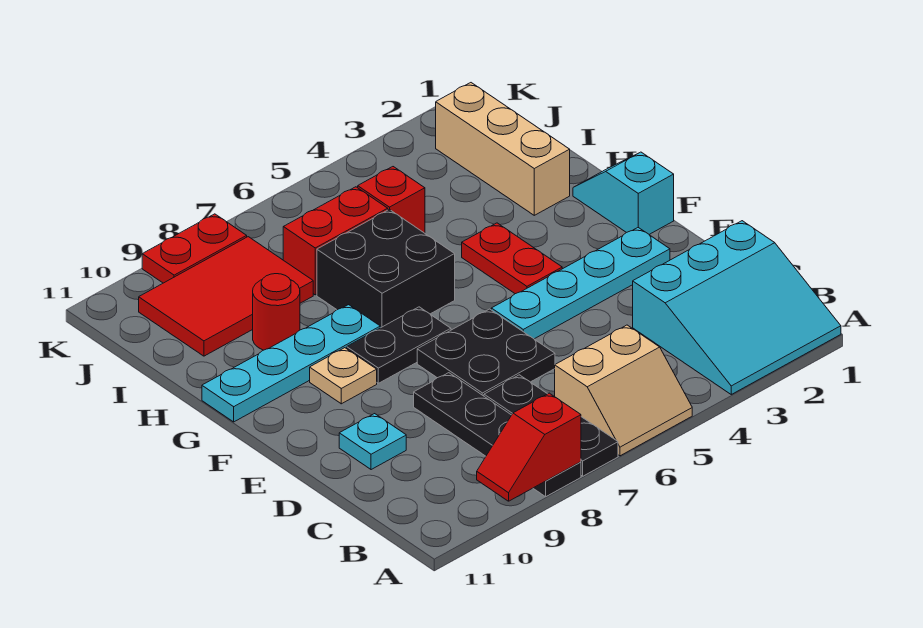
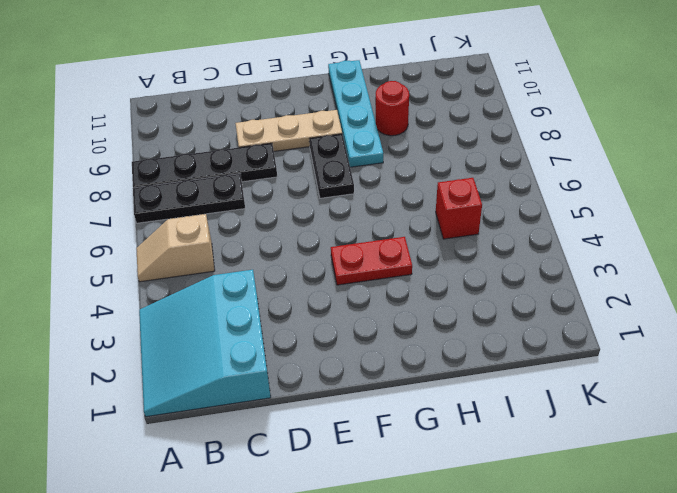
tan slope A5:B5 level 1 top B -> tan slope A5:B6 level 1 top B
tan plate D9:F9 level 1 -> tan plate F9 level 1
none -> black plate D6:E7 level 1
none -> cyan plate D10 level 1
none -> cyan plate E2:E5 level 1

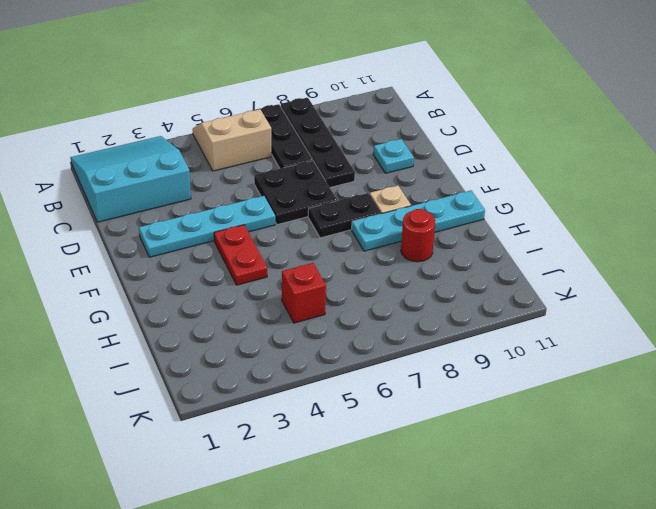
none -> cyan slope F1:G1 level 1 top F
none -> black brick G6:H7 level 1
none -> tan brick H2:J2 level 1

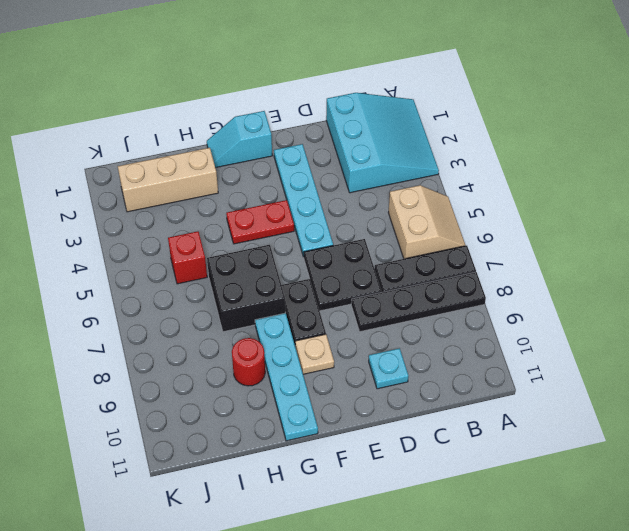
none -> red brick I6:I7 level 1
none -> red tile I8:J10 level 1
none -> red plate K8:K9 level 1

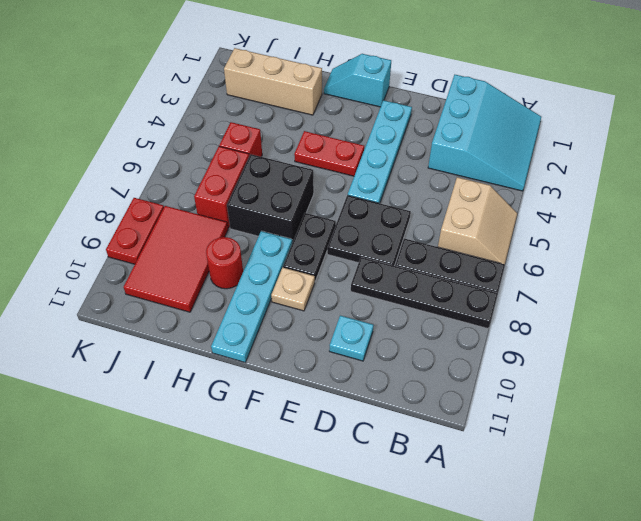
none -> red slope A8:A9 level 2 top 8

